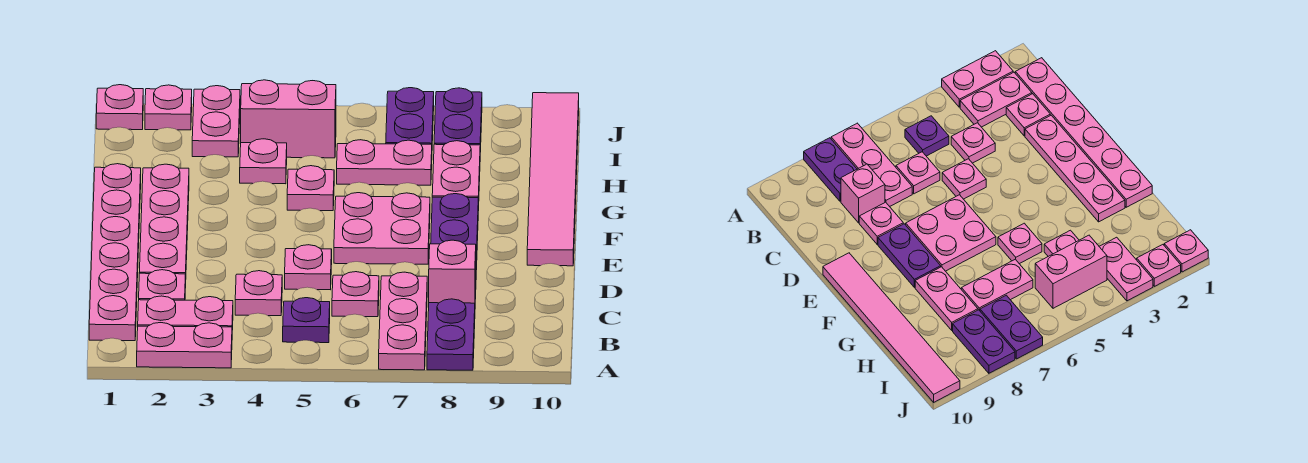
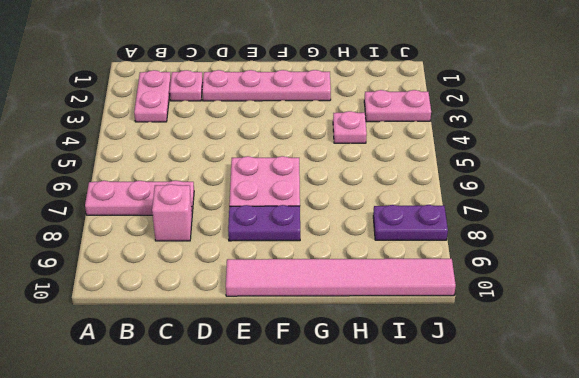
none -> pink plate A2:A3 level 1
none -> purple plate A8:B8 level 1
none -> pink plate B1:G1 level 1

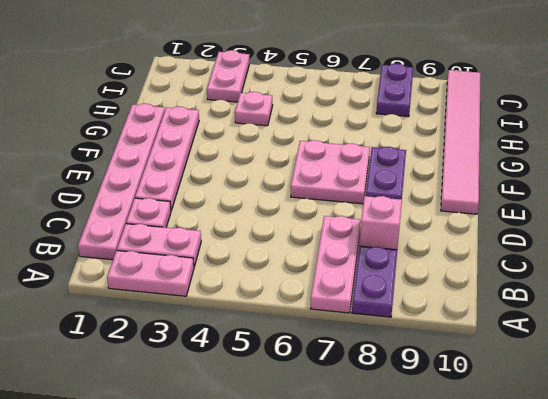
none -> purple plate B5 level 1
none -> pink plate C4 level 1
none -> pink plate C6 level 1

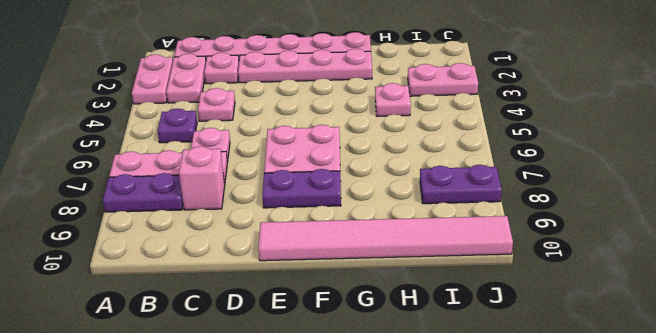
none -> pink plate D5 level 1
none -> pink plate D8 level 1
none -> pink plate G5 level 1

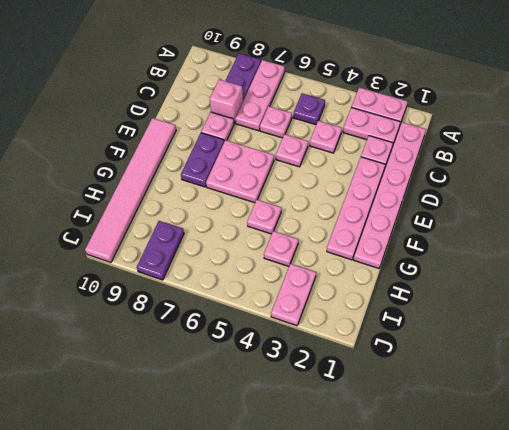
none -> pink plate G8:H8 level 1
none -> pink plate H6:H7 level 1
none -> pink brick I4:I5 level 1

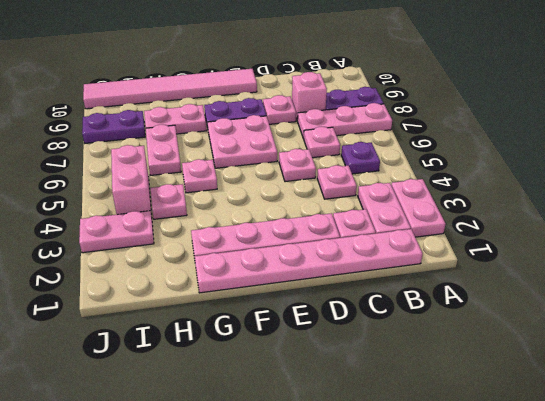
none -> purple plate I7:J7 level 1
none -> pink plate J1 level 1
none -> pink plate J2 level 1

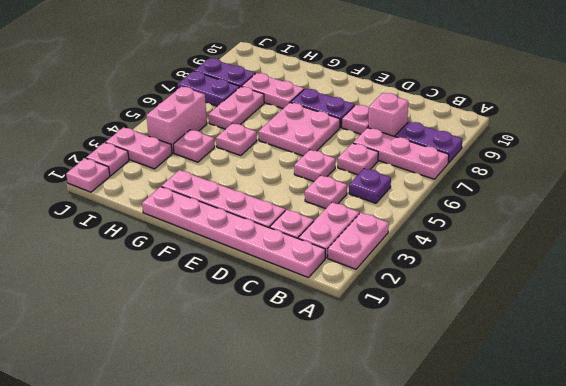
none -> pink tile E10:J10 level 1

